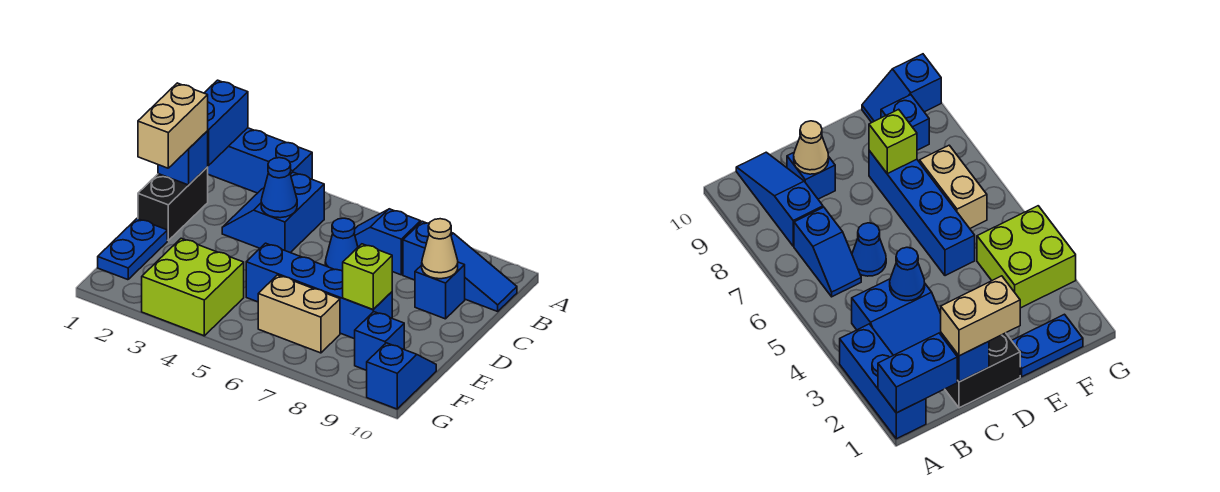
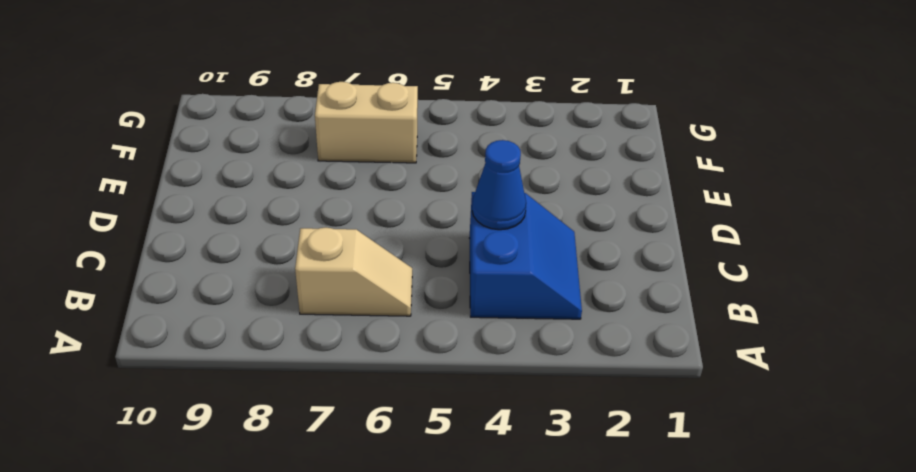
tan slope B6:B7 level 1 top 7 -> blue slope B6:B7 level 1 top 7
none -> blue brick A1:A3 level 1
none -> blue slope B8:B10 level 1 top 8
none -> black brick C1:D1 level 1

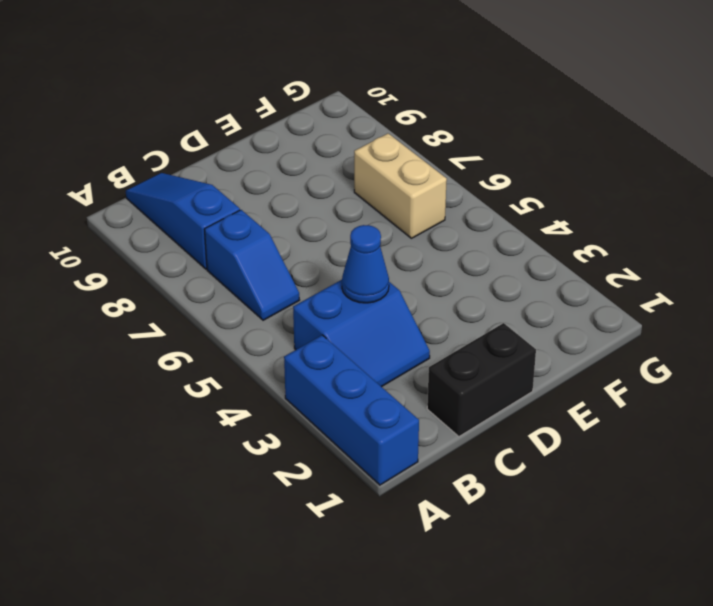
none -> blue cone C6 level 1
none -> blue brick C9 level 1
none -> blue plate E1:F1 level 1

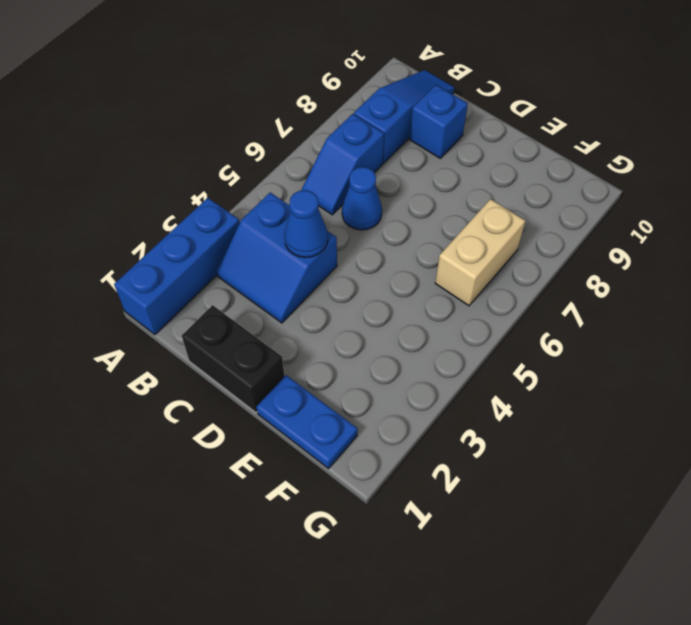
none -> blue brick E5:E8 level 1
none -> lime brick F3:G4 level 1
none -> blue brick F9 level 1

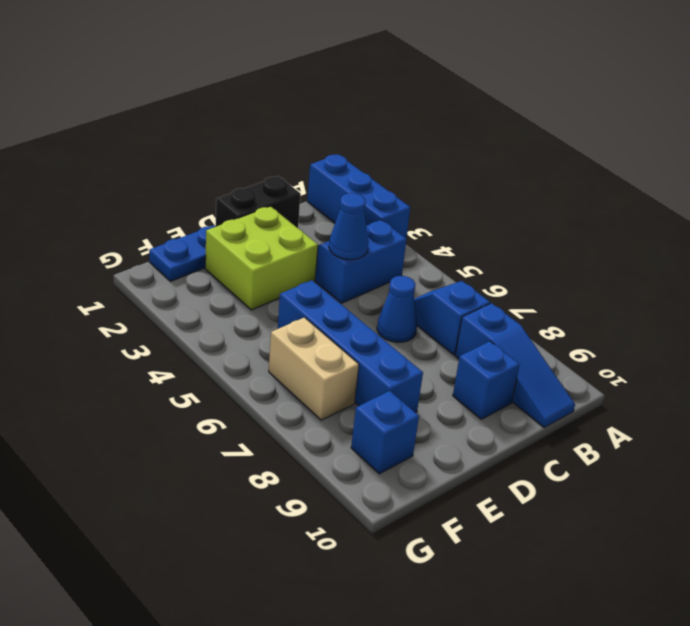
lime brick D2:E3 level 1 -> lime brick F3:G4 level 1
none -> blue slope F10:G10 level 1 top G
none -> blue brick A1:B1 level 2
none -> blue brick C1 level 2

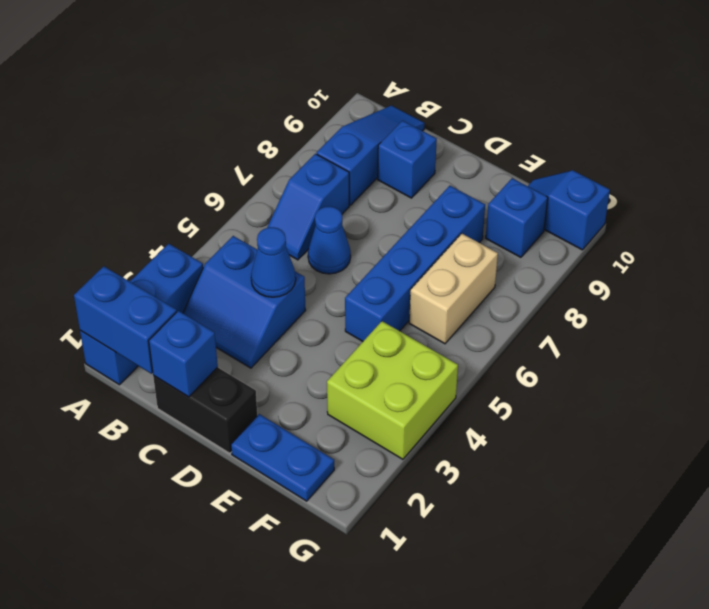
none -> tan cone C9 level 2
none -> lime brick E8 level 2
none -> tan brick C1:D1 level 3

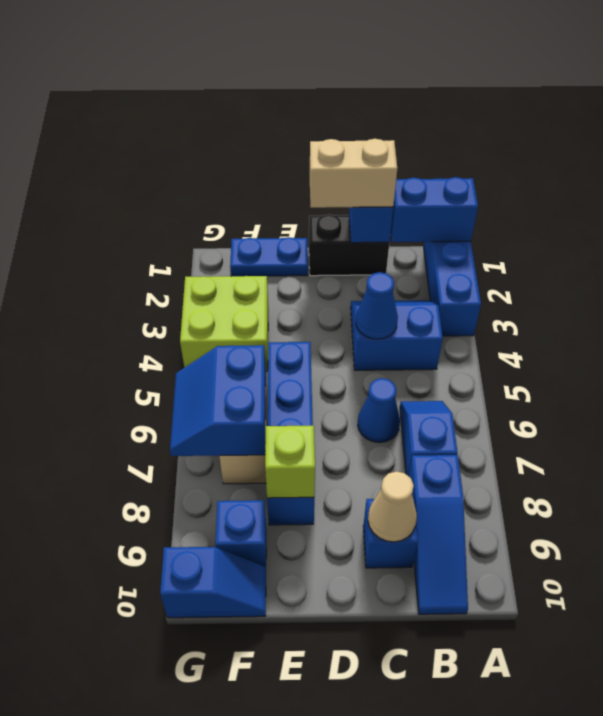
blue slope F6:G7 level 2 top F -> none

